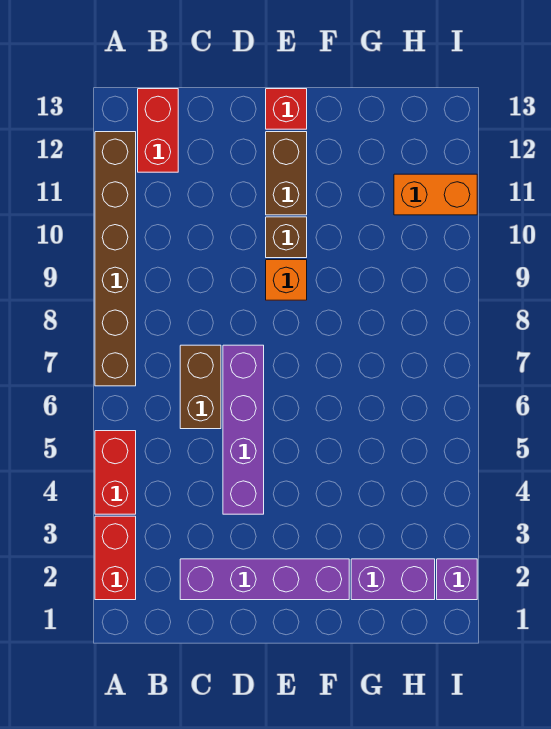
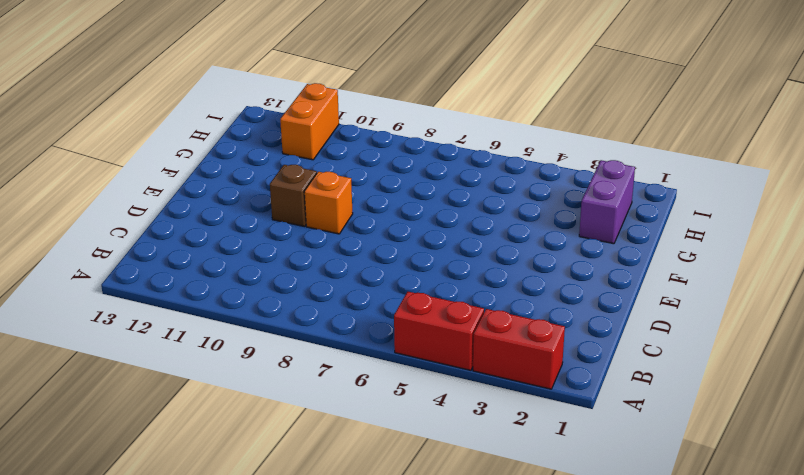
none -> brown brick A7:A12 level 1
none -> red brick B12:B13 level 1
none -> purple brick C2:F2 level 1

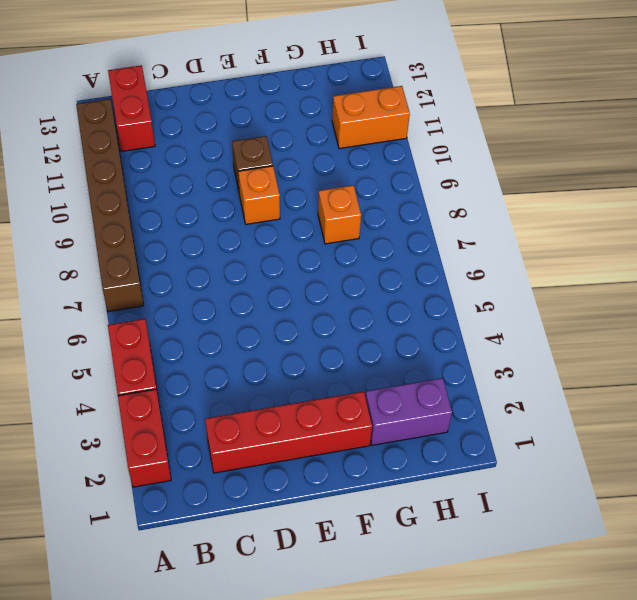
red brick C2:F2 level 1 -> purple brick C2:F2 level 1
orange brick G8 level 1 -> none
none -> brown brick C6:C7 level 1
none -> purple brick D4:D7 level 1
none -> brown brick E11:E12 level 1

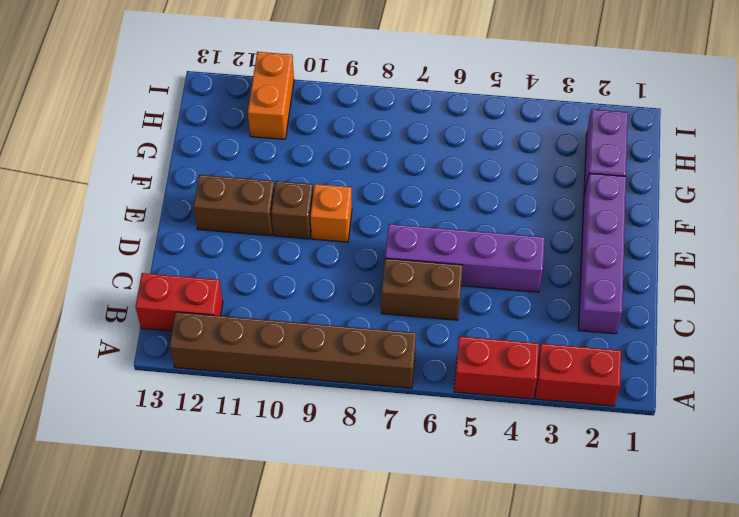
none -> red brick E13 level 1
none -> purple brick I2 level 1

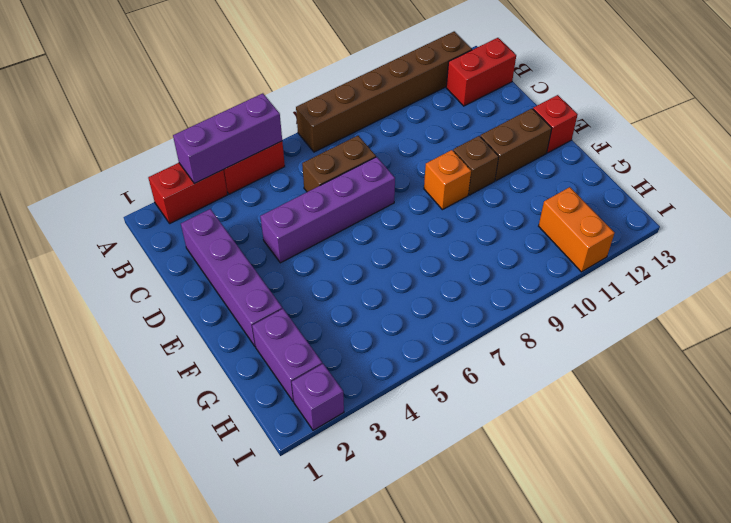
purple brick A3:A5 level 2 -> none

